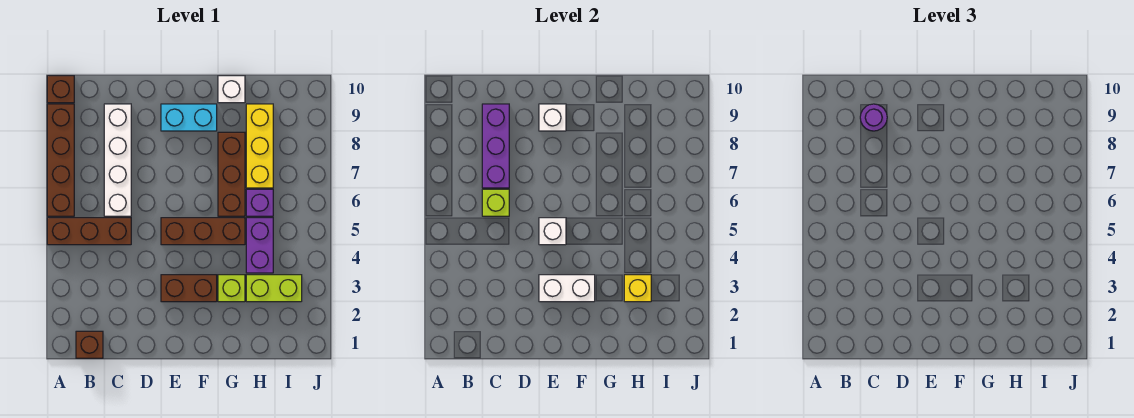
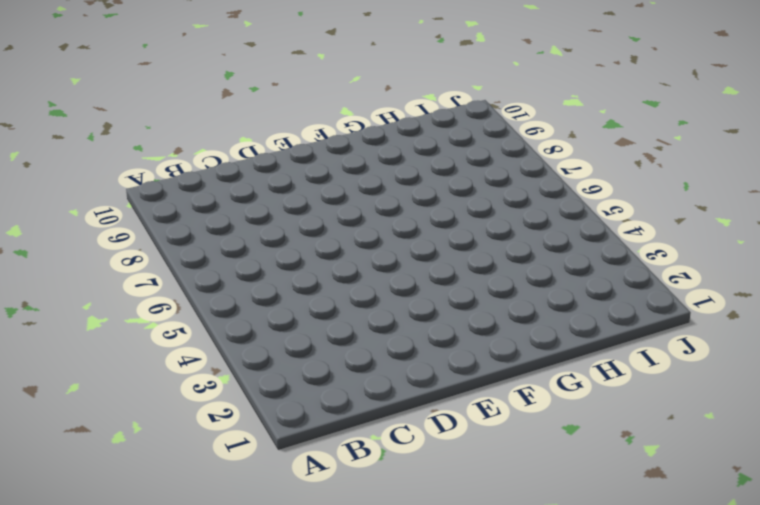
none -> brown brick A5:C5 level 1
none -> brown brick A6:A9 level 1
none -> brown brick A10 level 1

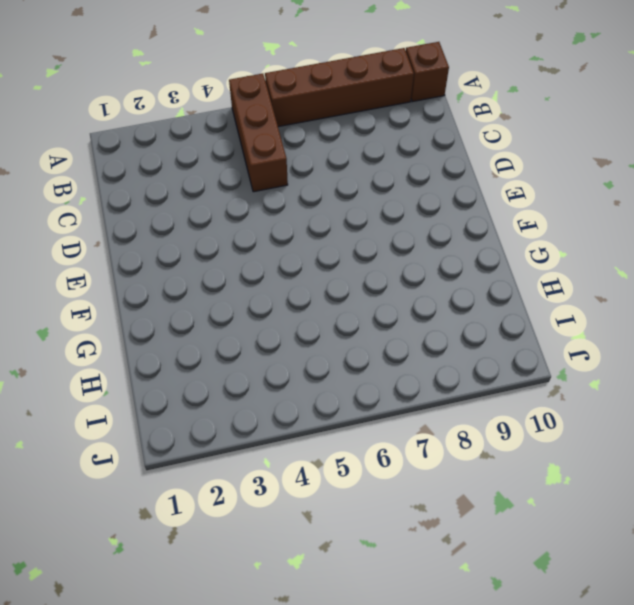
none -> brown brick B1 level 1
none -> white brick C6:C9 level 1
none -> brown brick E3:F3 level 1

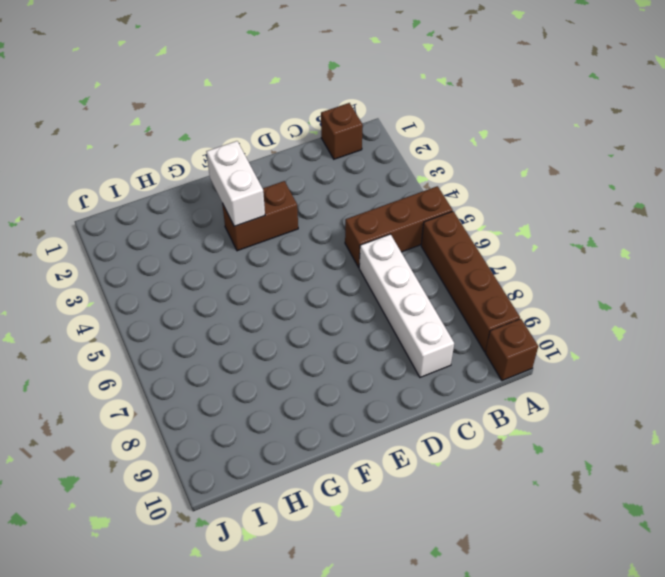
white brick F2:F3 level 2 -> white brick E3:F3 level 2
none -> brown brick E5:G5 level 1
none -> cyan brick E9:F9 level 1
none -> lime brick G3 level 1

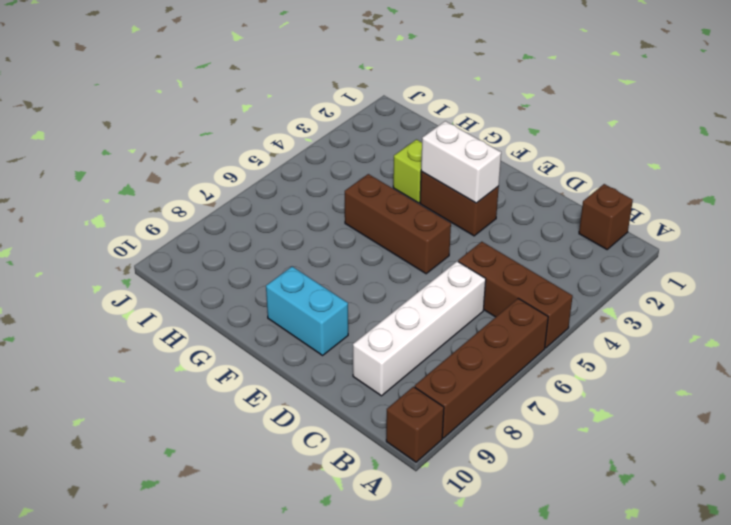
none -> brown brick G6:G8 level 1
none -> white brick G10 level 1
none -> lime brick H3:I3 level 1

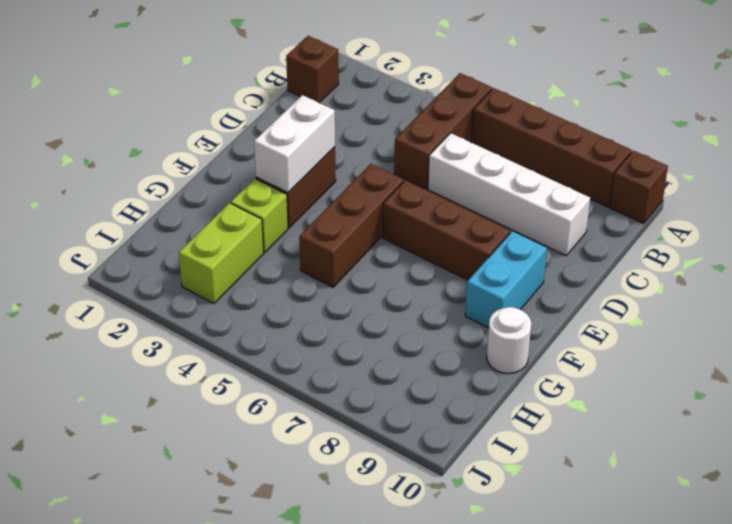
brown brick E6:E8 level 1 -> brown brick G6:G8 level 1
white round brick G10 level 1 -> white brick G10 level 1
none -> purple brick H4:H5 level 1
none -> purple brick H6 level 1
none -> yellow brick H7:H9 level 1

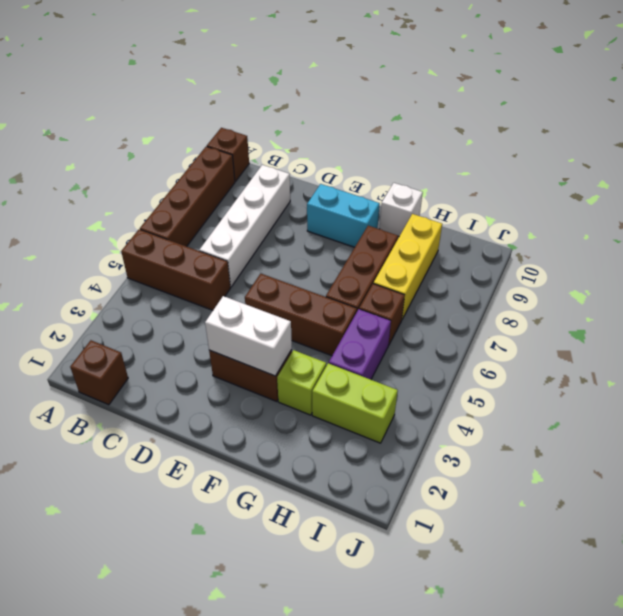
brown brick H6 level 1 -> purple brick H6 level 1
none -> lime brick C6 level 2
none -> purple brick C7:C9 level 2
none -> white brick E5 level 2

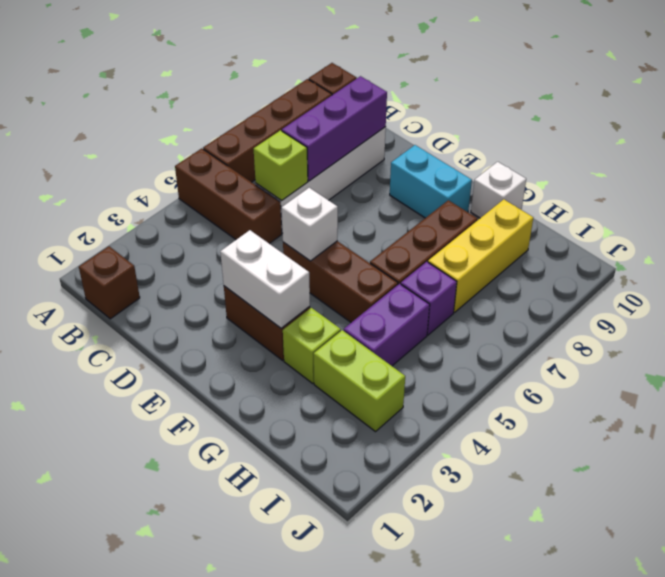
none -> white brick E9 level 2
none -> yellow brick H3 level 2
none -> purple round brick C9 level 3

